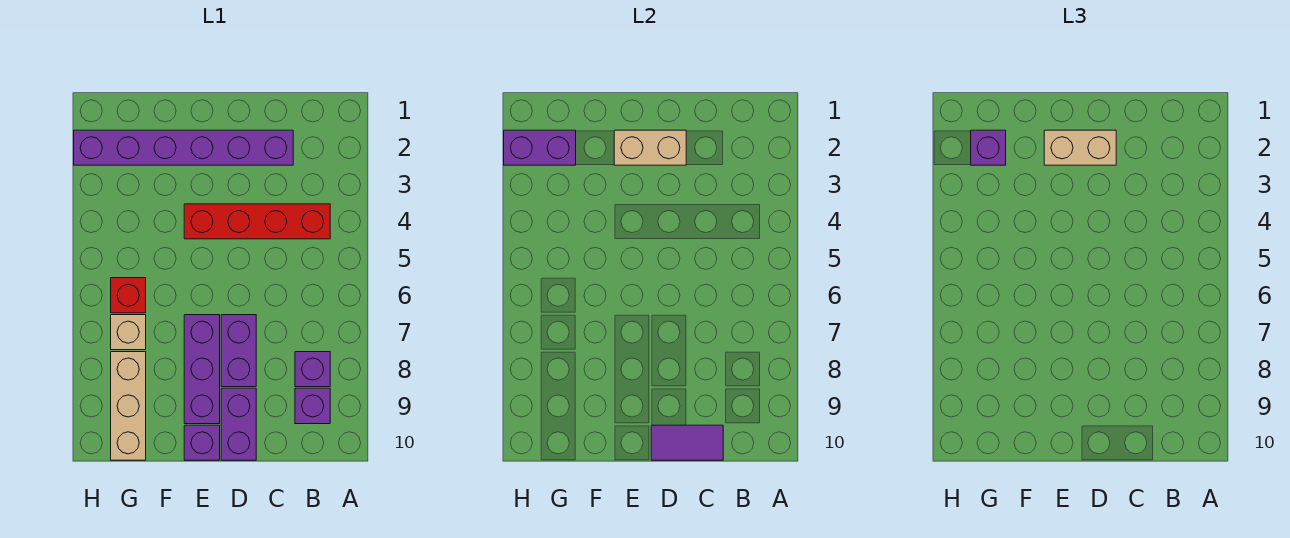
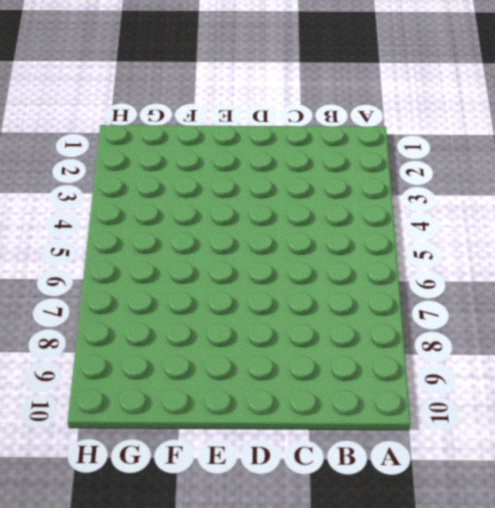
none -> red brick B4:E4 level 1
none -> purple brick B8 level 1
none -> purple brick B9 level 1

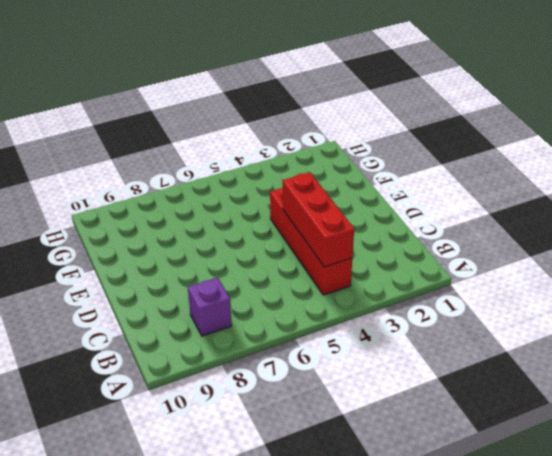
red brick B4:D4 level 2 -> none
none -> purple brick B9 level 1
none -> purple brick C2:H2 level 1
none -> purple brick D7:D8 level 1

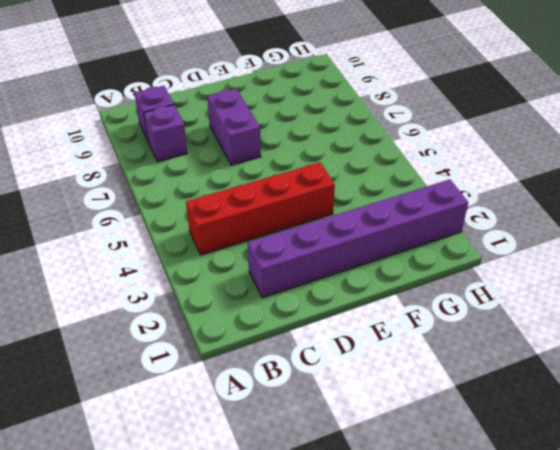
none -> purple brick D9:D10 level 1
none -> purple brick E7:E9 level 1
none -> purple brick E10 level 1

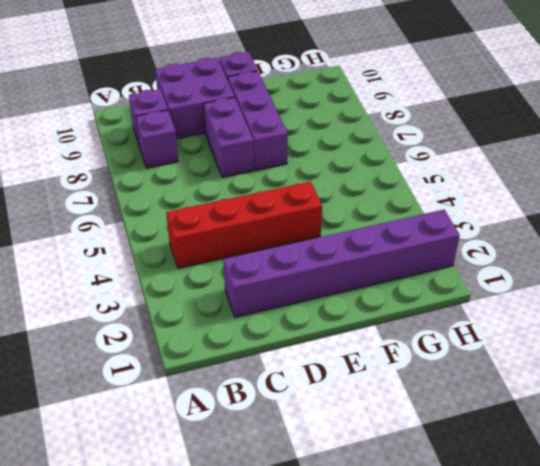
purple brick C9:D10 level 1 -> purple brick D9:D10 level 1
none -> red brick G6 level 1
none -> tan brick G7 level 1
none -> tan brick G8:G10 level 1

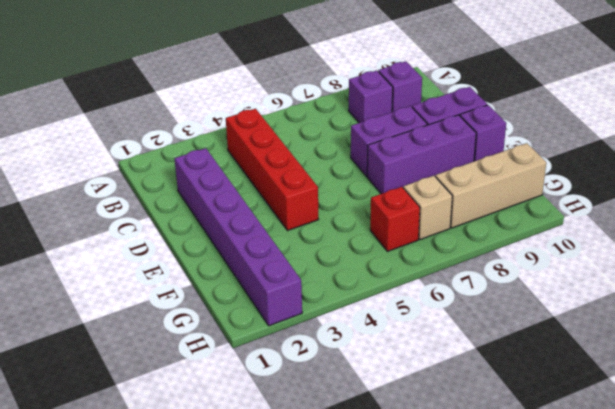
none -> purple tile C10:D10 level 2
none -> tan brick D2:E2 level 2
none -> purple brick G2:H2 level 2

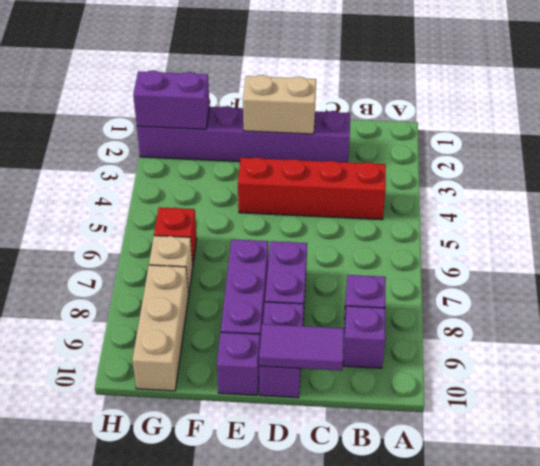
none -> tan brick D2:E2 level 3
none -> purple brick G2 level 3

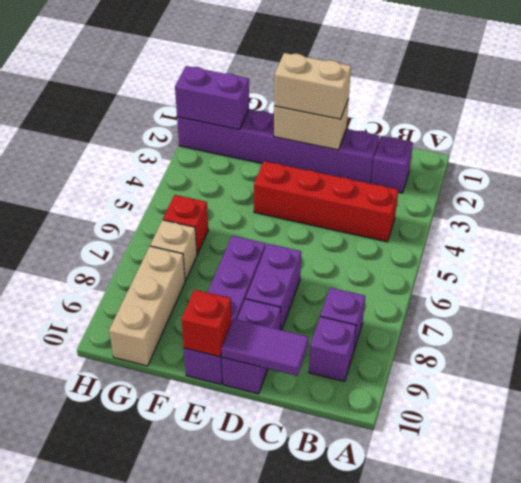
purple brick B2 level 1 -> purple brick G2 level 3
red brick E10 level 2 -> none

